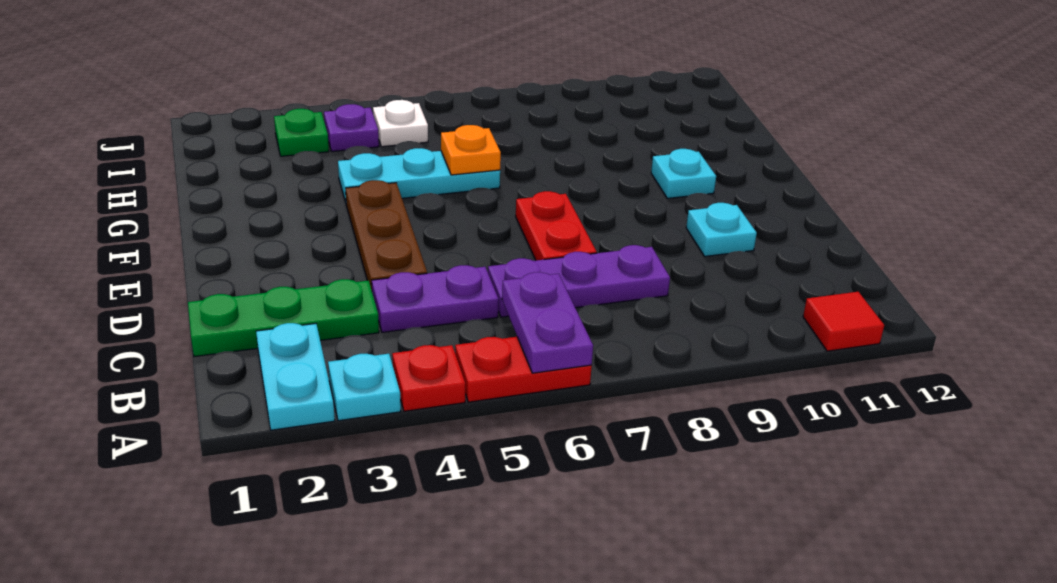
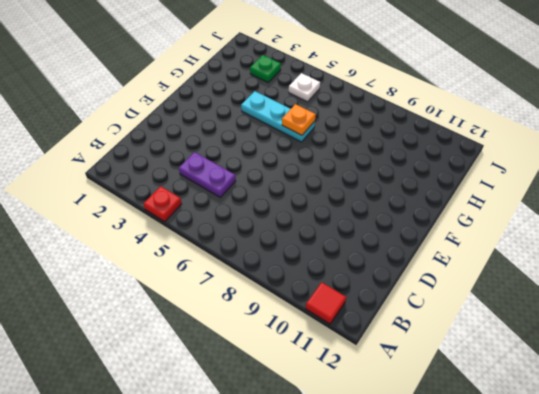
none -> cyan plate A2:B2 level 1
none -> cyan plate A3 level 1
none -> red plate A5:A6 level 1

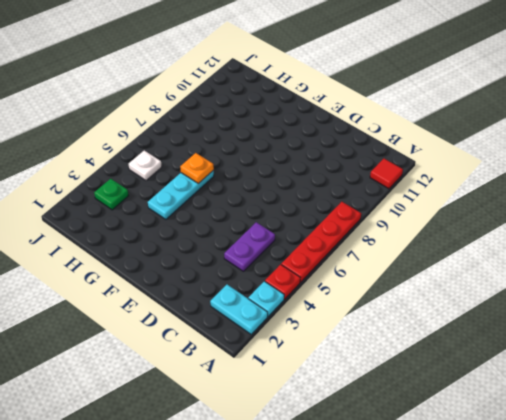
red plate A5:A8 level 1 -> red plate A5:A6 level 1
none -> green plate C1:C3 level 1
none -> purple plate C6:C8 level 1
none -> brown plate D4:F4 level 1

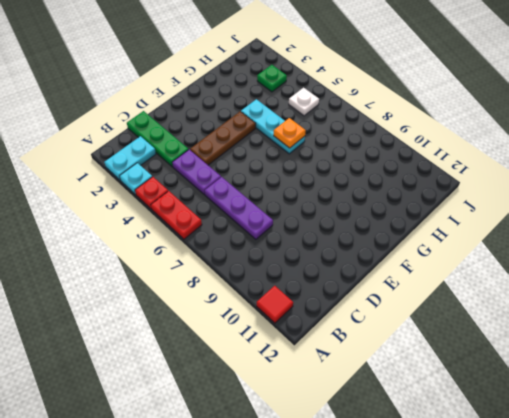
none -> red plate D7:E7 level 1
none -> cyan plate D10 level 1
none -> cyan plate F10 level 1

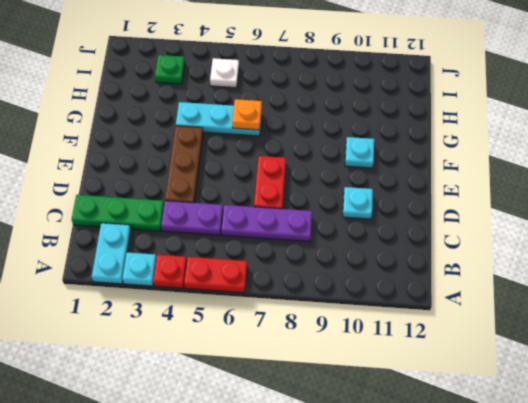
none -> red tile A11 level 1
none -> purple plate I4 level 1
none -> purple plate A6:B6 level 2

